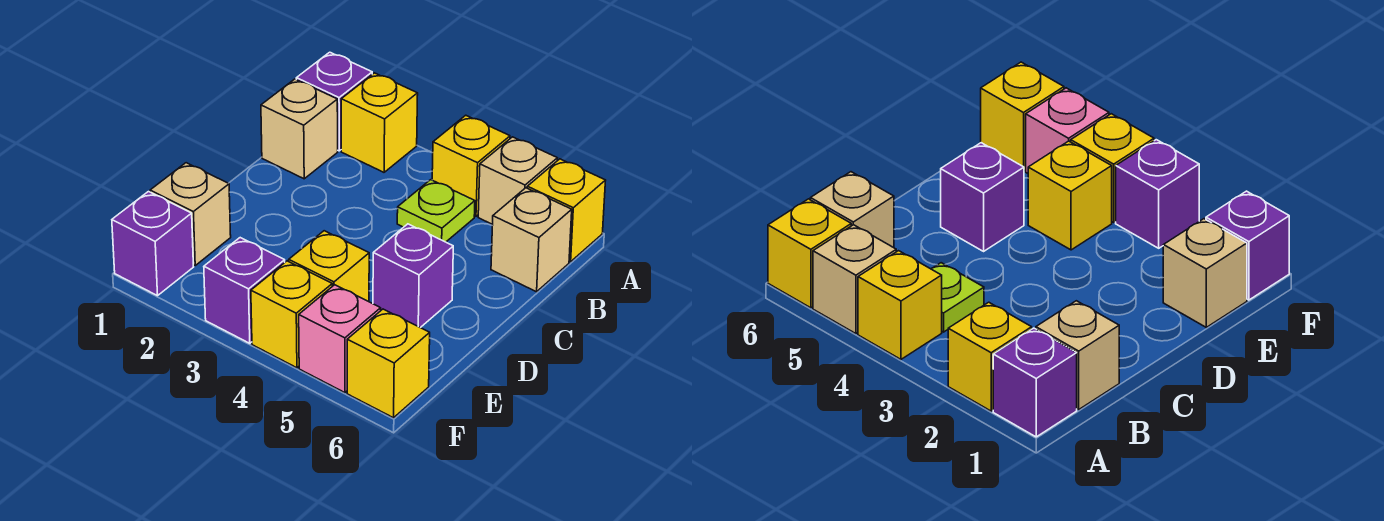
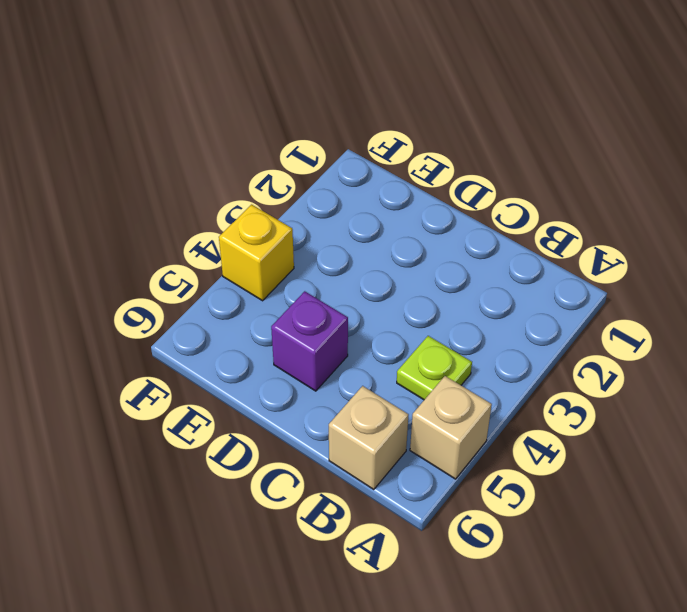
none -> purple brick A1 level 1
none -> yellow brick A2 level 1
none -> yellow brick A4 level 1

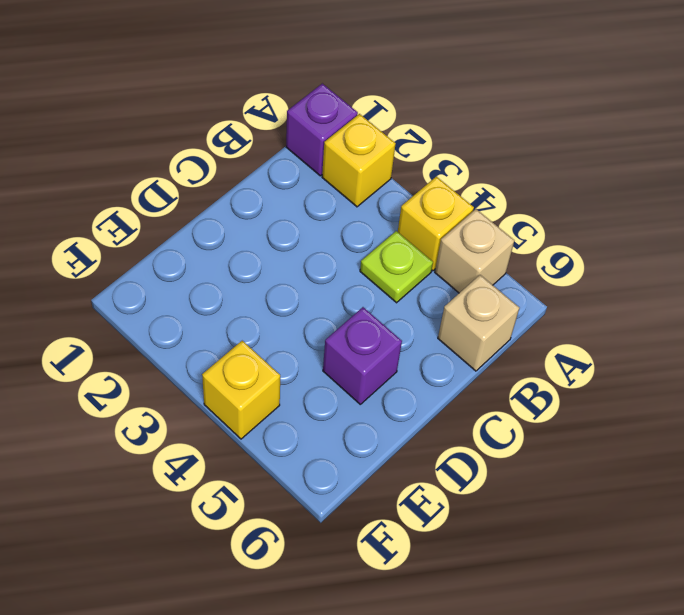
none -> yellow brick A6 level 1
none -> tan brick B1 level 1
none -> tan brick E1 level 1

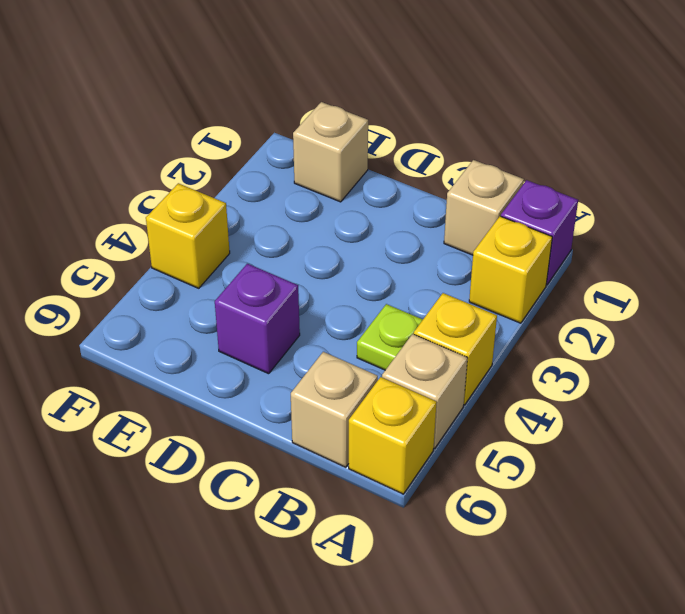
none -> yellow brick E4 level 1
none -> purple brick F1 level 1
none -> purple brick F3 level 1

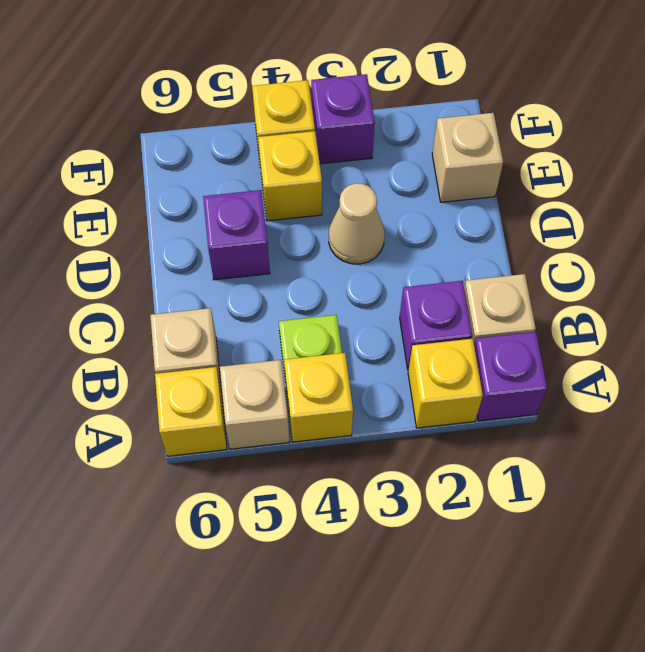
purple brick B2 level 1 -> purple brick F1 level 1
tan cone D3 level 1 -> none
none -> pink brick F5 level 1
none -> yellow brick F6 level 1

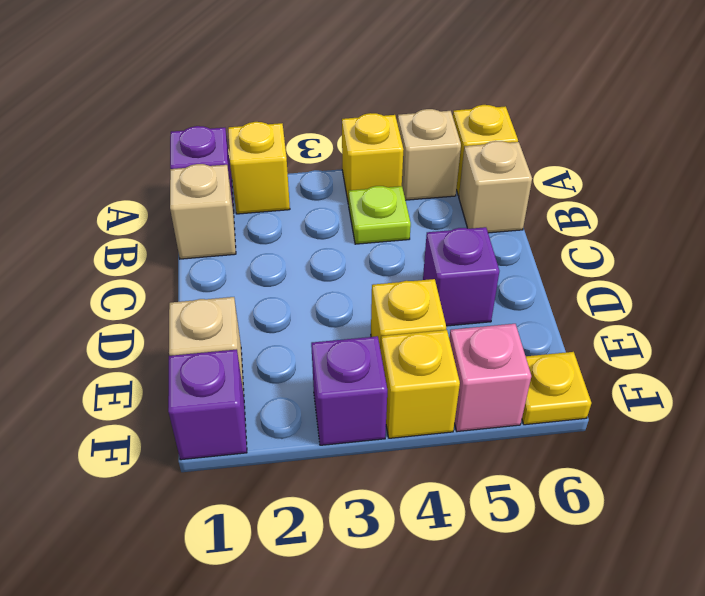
yellow plate F6 level 1 -> yellow brick F6 level 1

